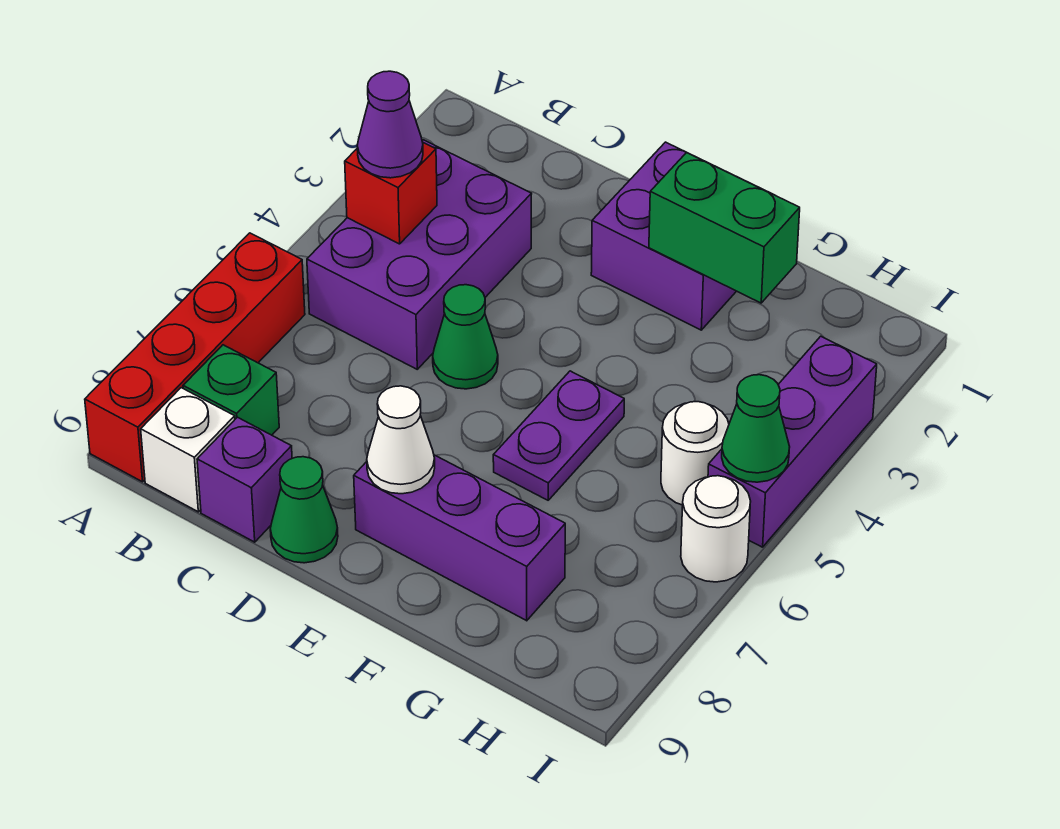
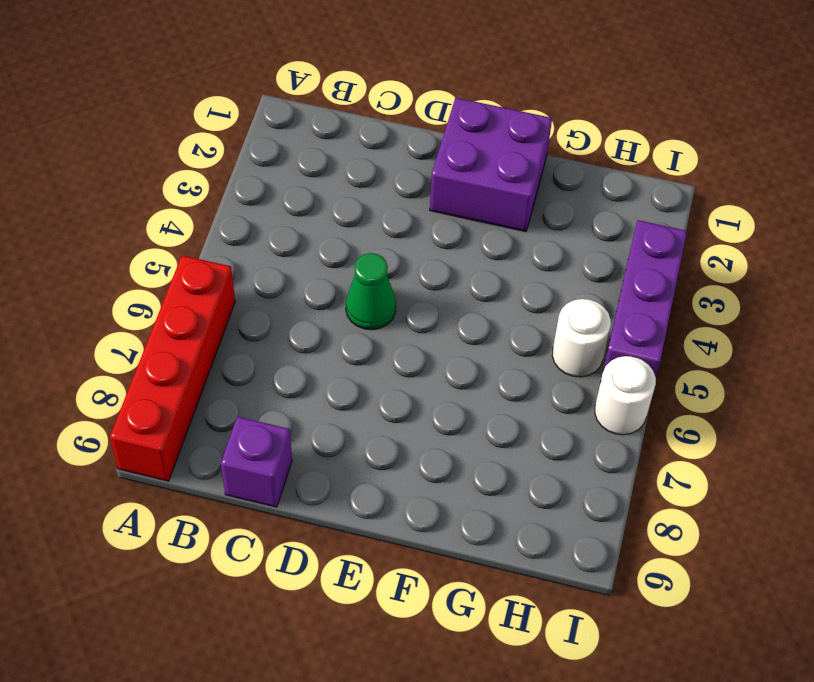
none -> purple brick B3:C5 level 1
none -> green brick B8 level 1
none -> white brick B9 level 1

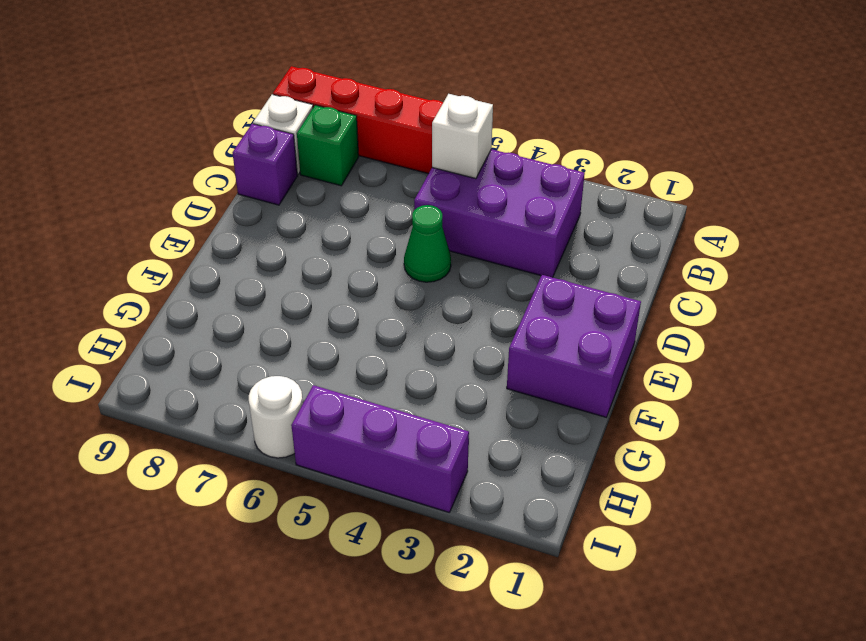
white brick B5 level 2 -> none
none -> green cone D9 level 1
none -> purple brick E8:G8 level 1
none -> purple plate F5:F6 level 1

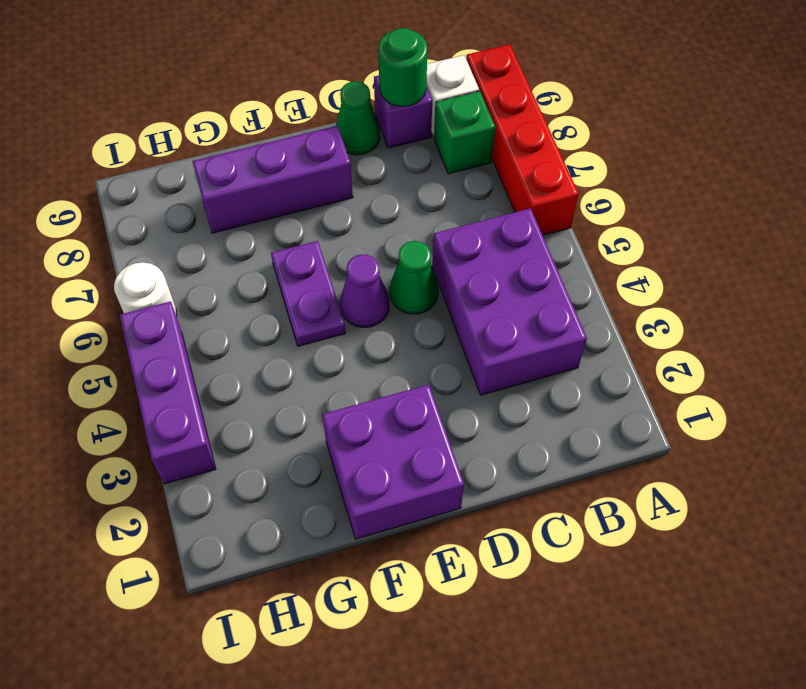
green round brick C9 level 2 -> none
purple cone E5 level 1 -> purple cone B4 level 3
none -> white round brick H5 level 1
none -> red brick B4 level 2
none -> white cone E8 level 2

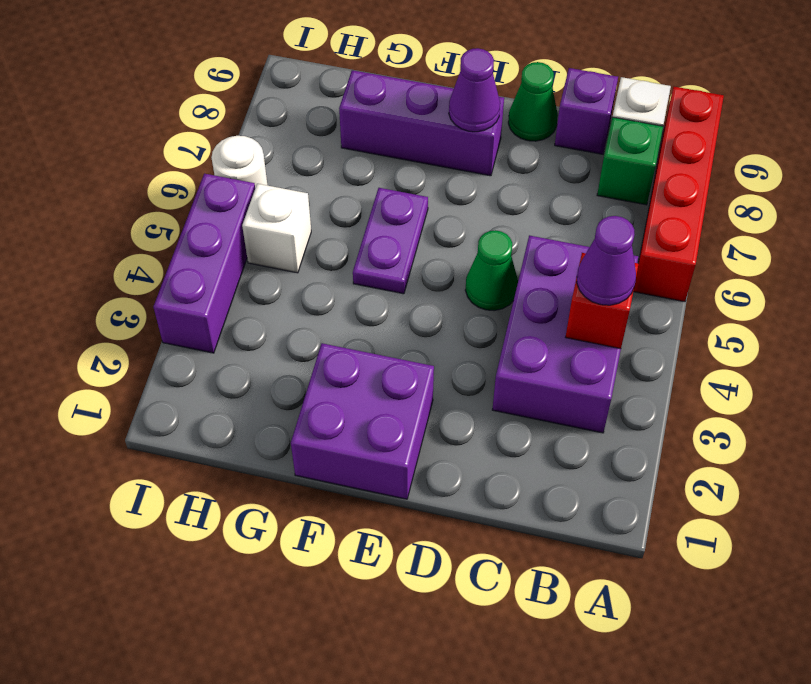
purple cone E8 level 2 -> white cone E8 level 2
white brick H5 level 1 -> white round brick H5 level 1
none -> green brick F2:G2 level 2
none -> green cone I5 level 2

